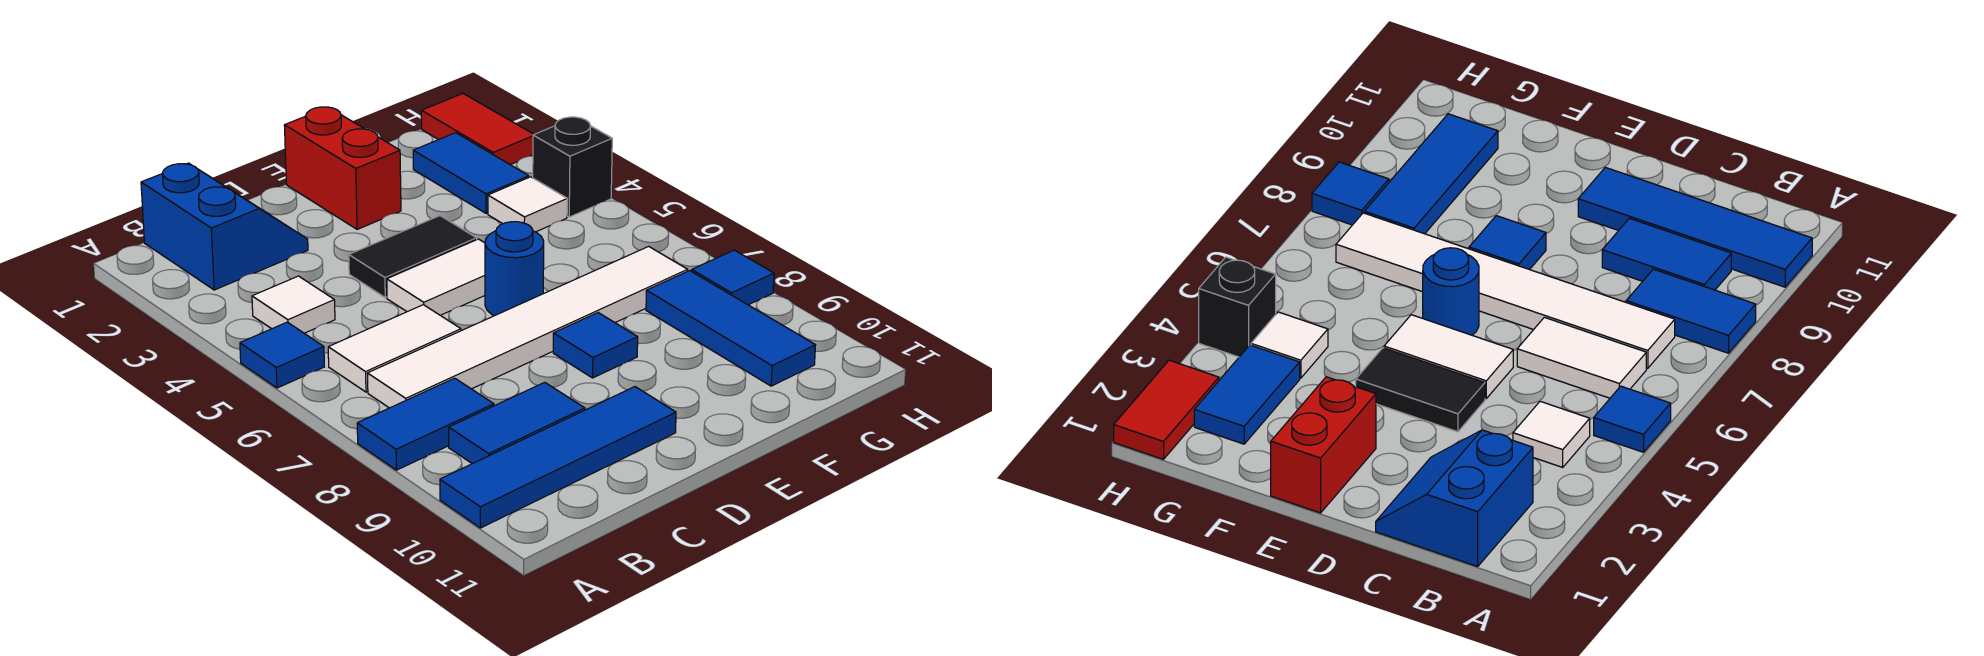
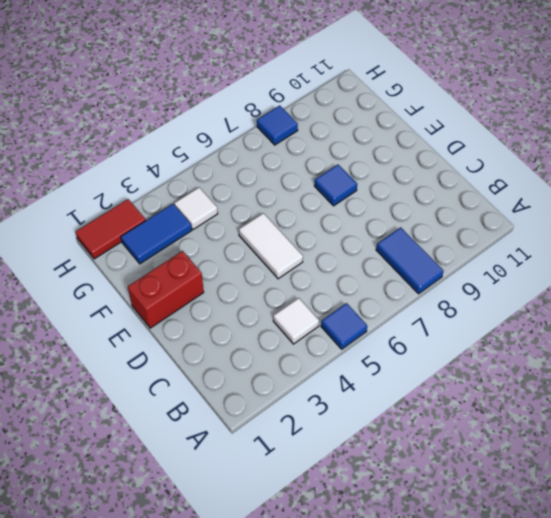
none -> blue tile A10:D10 level 1
none -> blue slope B1:C2 level 1 top B
none -> white tile B6:C6 level 1

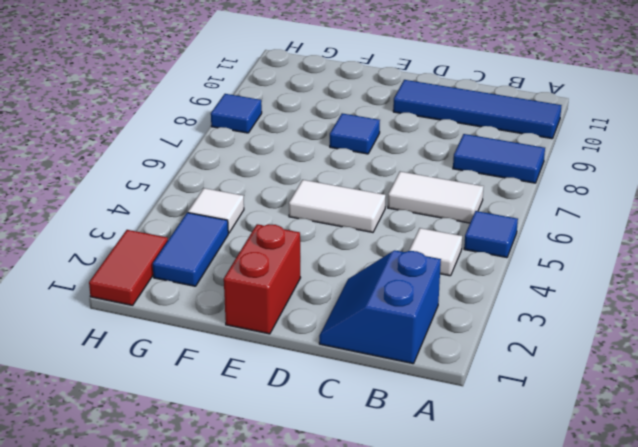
none -> white tile B7:G7 level 1
none -> blue tile B9:C9 level 1
none -> black tile D4:E4 level 1

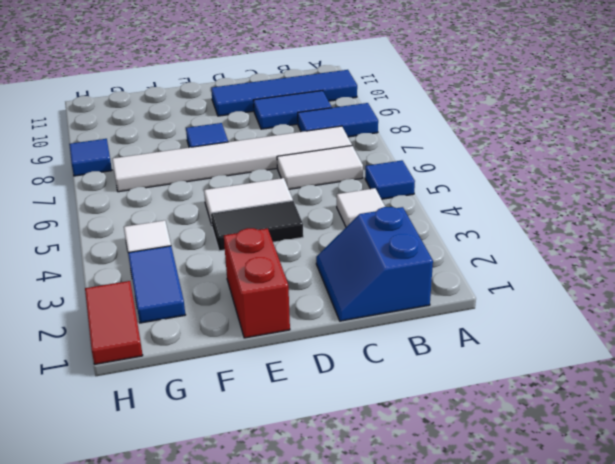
none -> blue round brick E6 level 1
none -> blue tile G8:G10 level 1
none -> black brick H4 level 1

